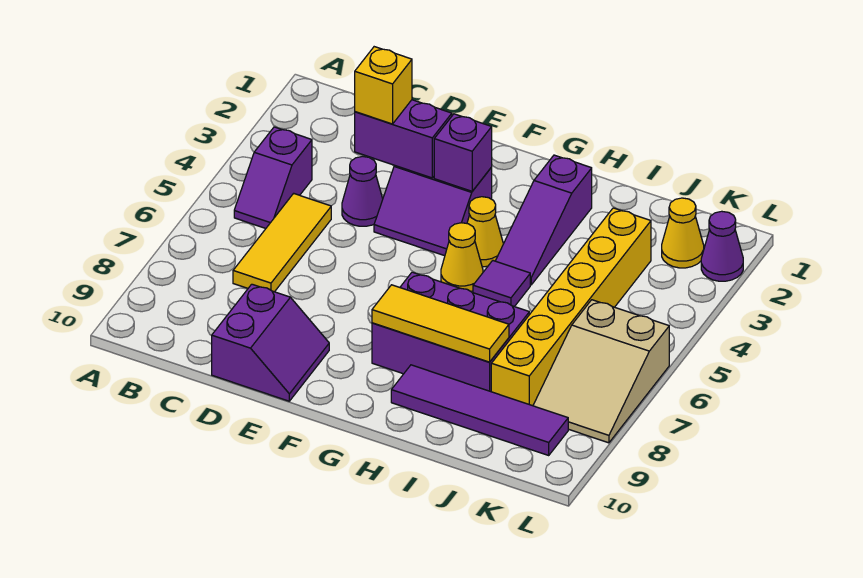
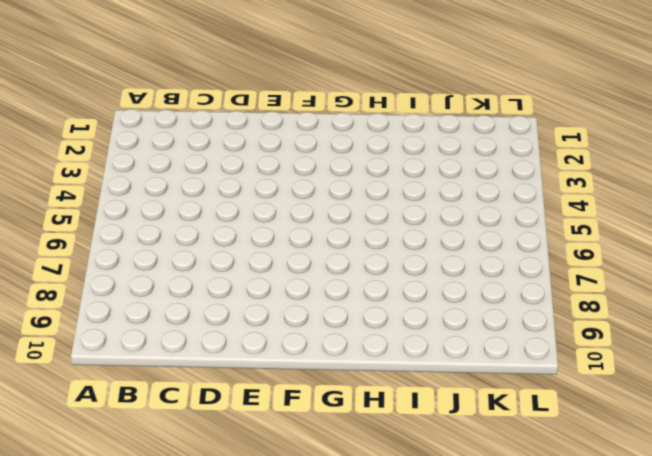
none -> purple slope B4:B5 level 1 top 4
none -> yellow tile C5:C7 level 1
none -> purple cone D4 level 1

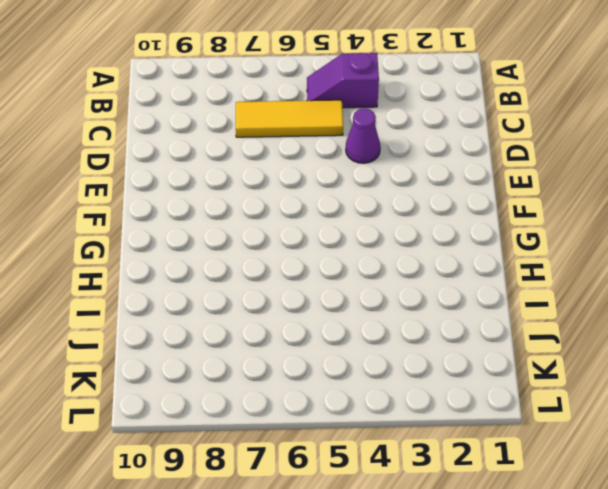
none -> purple slope D9:E10 level 1 top D
none -> purple slope E3:F4 level 1 top 3
none -> yellow cone G4 level 1

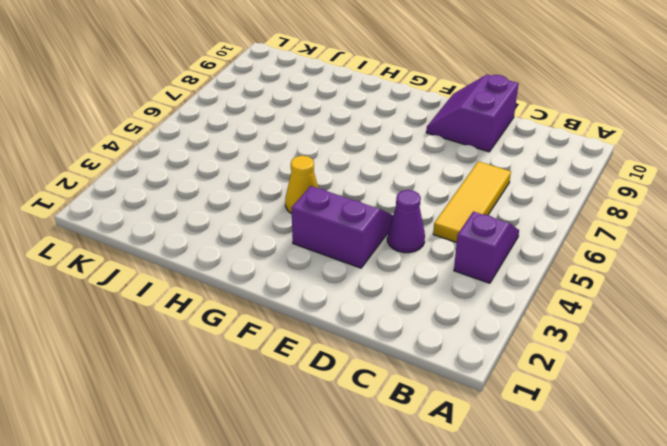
none -> yellow cone G5 level 1
none -> purple brick G7:I8 level 1
none -> purple slope H2:H4 level 1 top 2

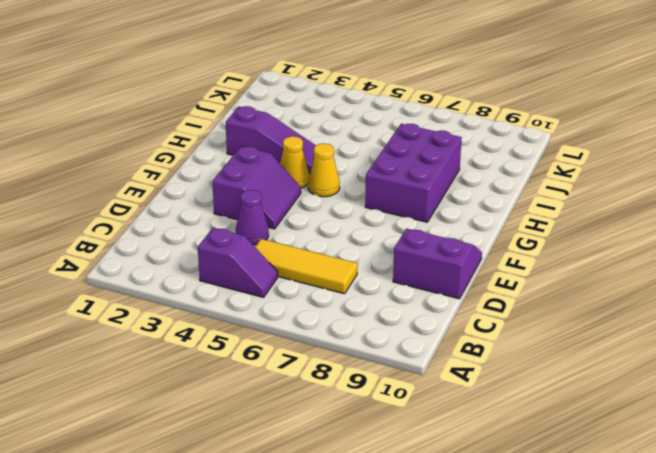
none -> purple tile H5 level 1
none -> purple tile H9:K9 level 1
none -> yellow brick J3:J8 level 1

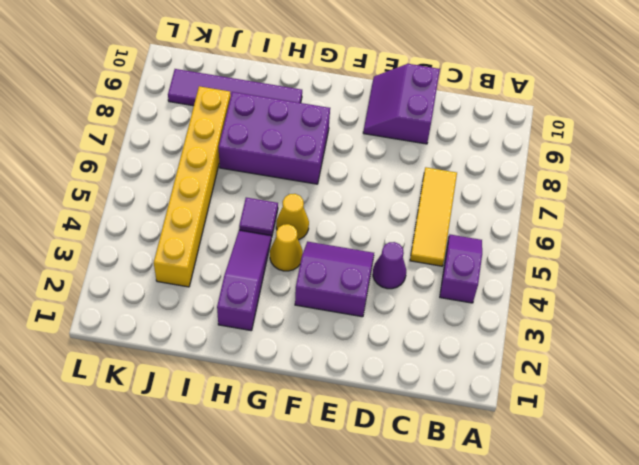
none -> yellow cone K2 level 1
none -> tan slope K6:L8 level 1 top 6
none -> purple cone L2 level 1

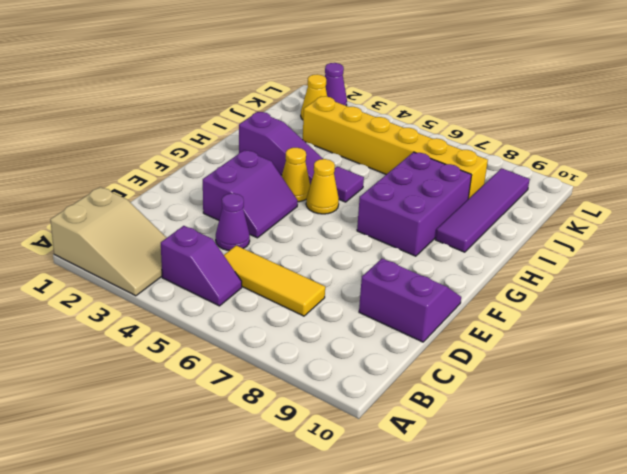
tan slope A1:B3 level 1 top 1 -> tan slope K6:L8 level 1 top 6
none -> purple brick D3:E3 level 2
none -> purple brick F3 level 2
none -> yellow tile G8:I8 level 2

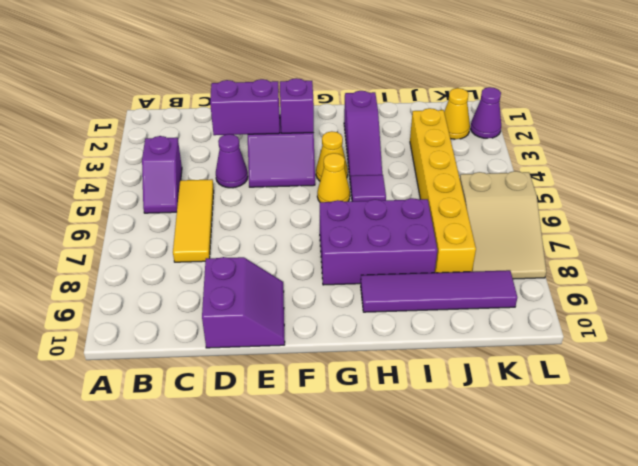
none -> yellow tile G8:I8 level 2
none -> yellow brick D3 level 3

